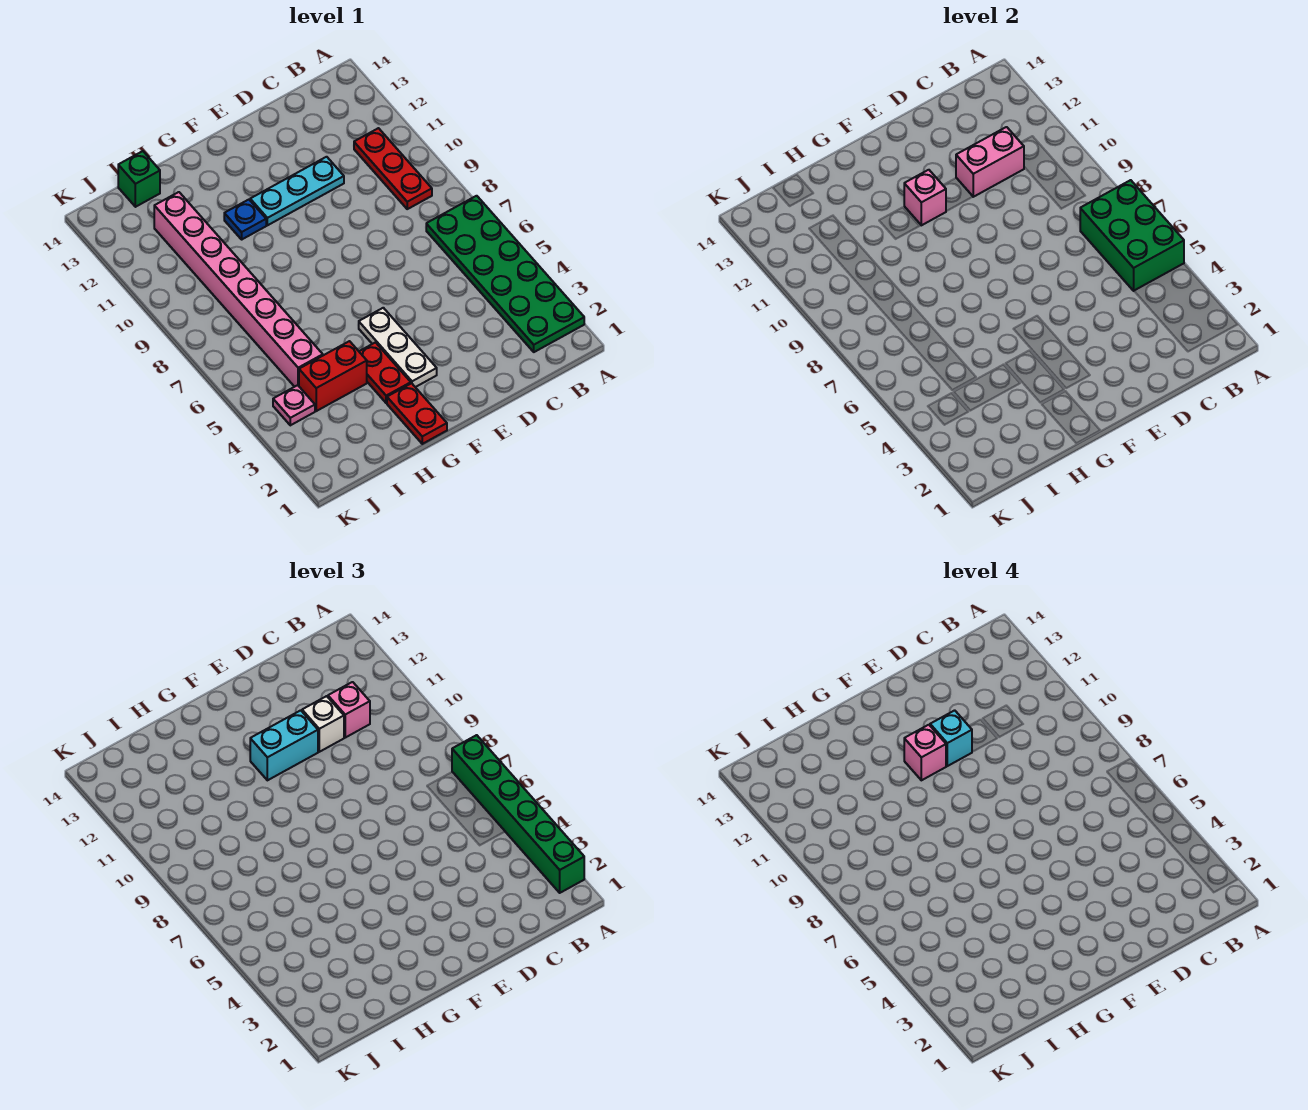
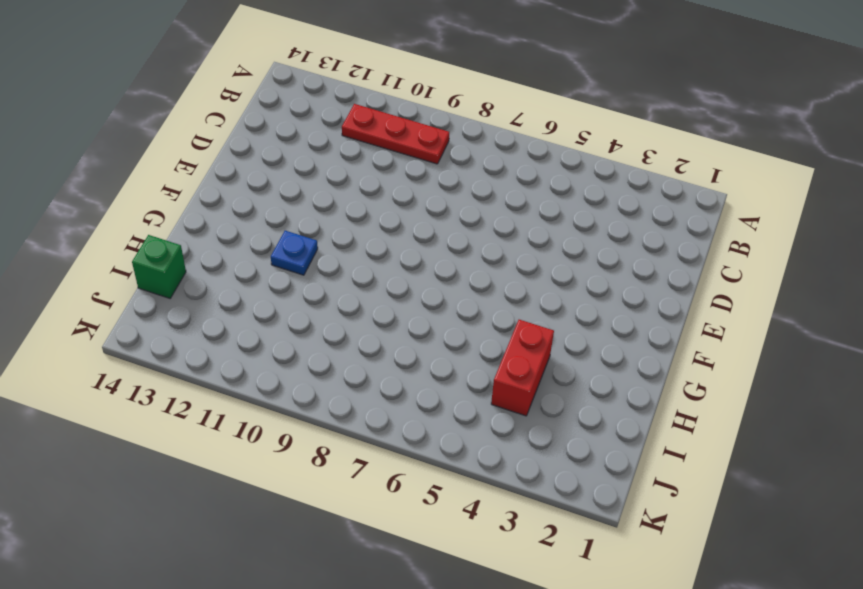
none -> green plate A2:B7 level 1
none -> cyan plate D11:F11 level 1
none -> white plate F3:F5 level 1

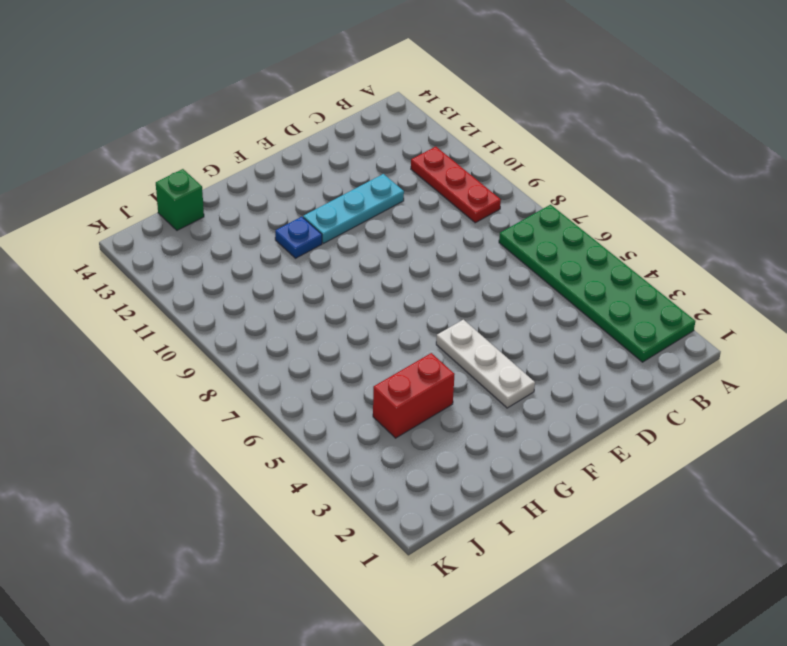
none -> red plate G1:G2 level 1
none -> red plate G3:G4 level 1
none -> pink brick I5:I12 level 1

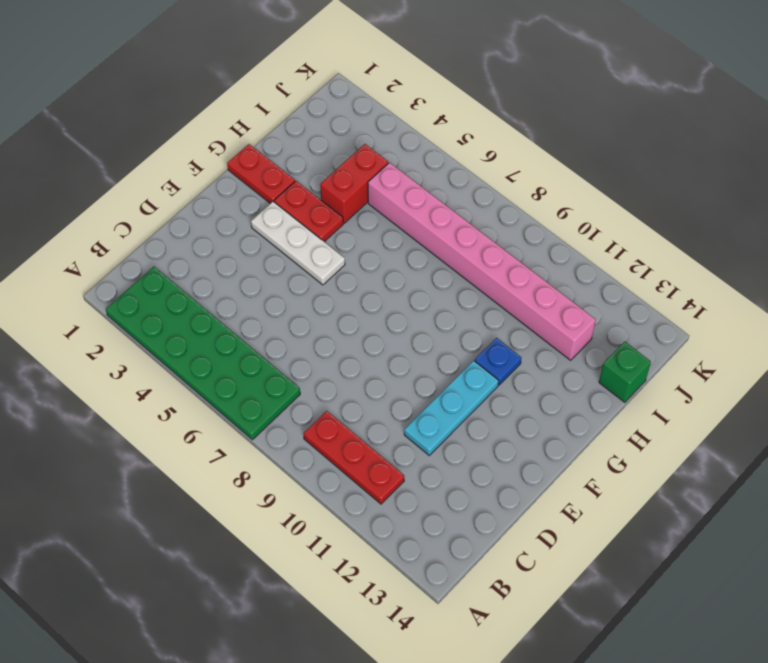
none -> pink plate J4 level 1
none -> green brick A5:B7 level 2
none -> pink brick C11:D11 level 2

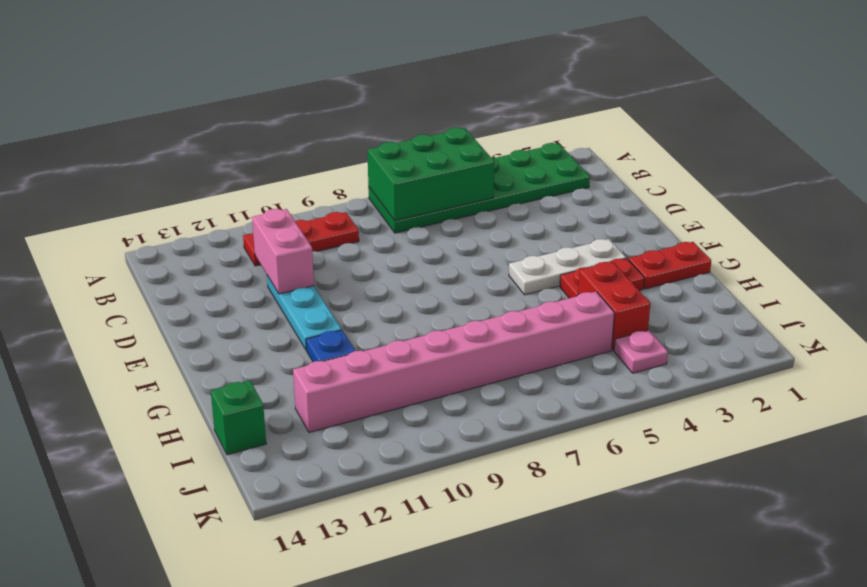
none -> pink brick F11 level 2
none -> green brick A2:A7 level 3
none -> pink brick C11 level 3

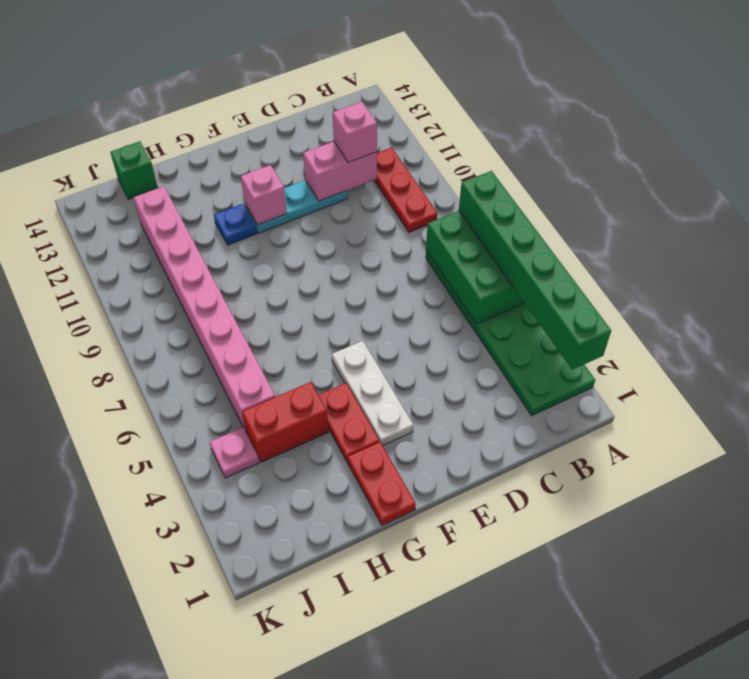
none -> white brick D11 level 3
none -> cyan brick E11:F11 level 3
none -> cyan brick E11 level 4

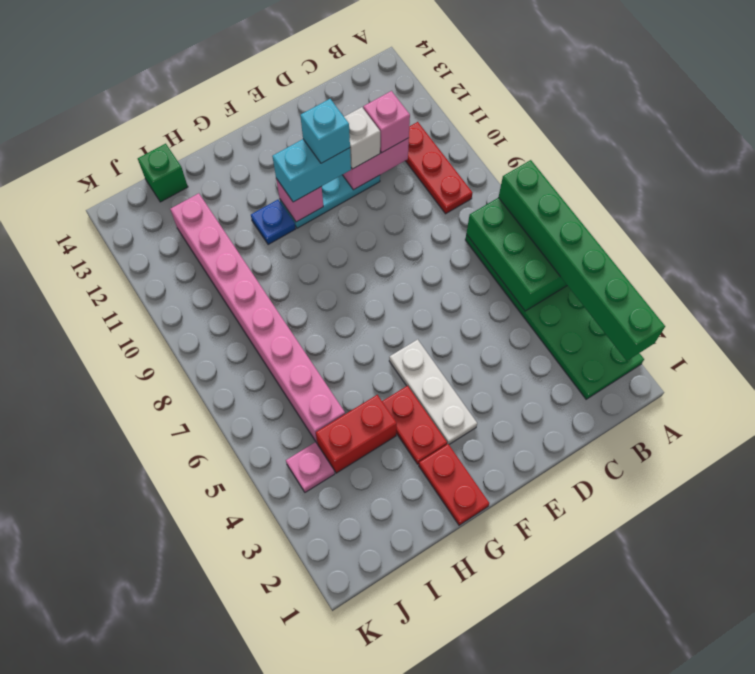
none -> pink brick F11 level 4

